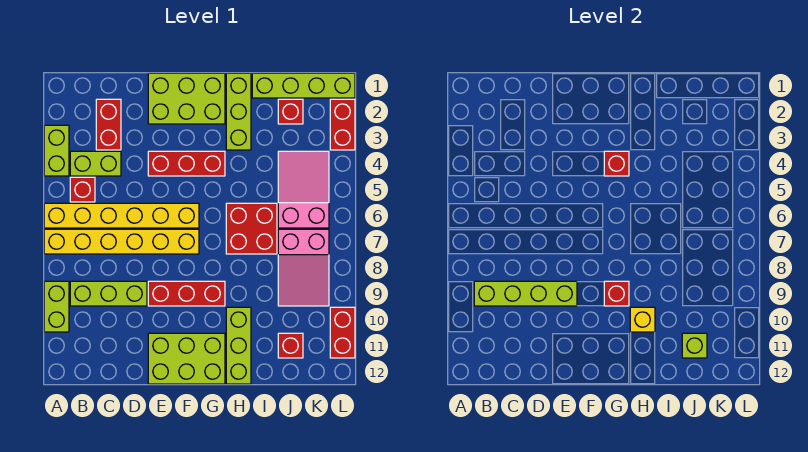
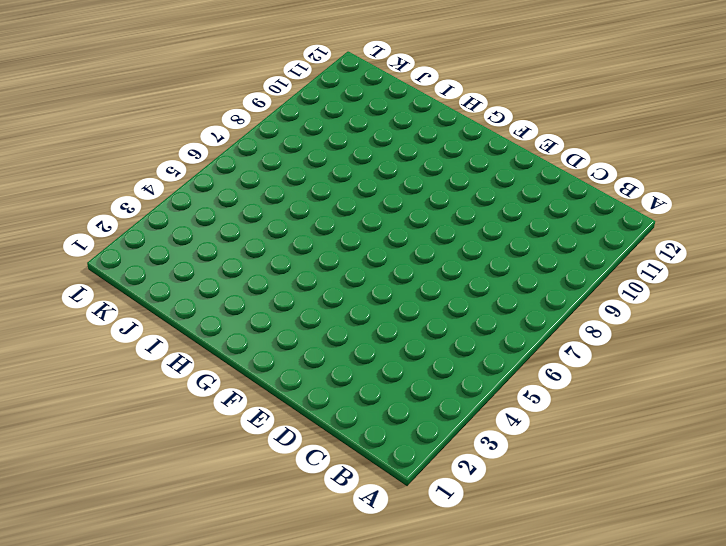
none -> lime brick A3:A4 level 1
none -> yellow brick A6:F6 level 1
none -> yellow brick A7:F7 level 1

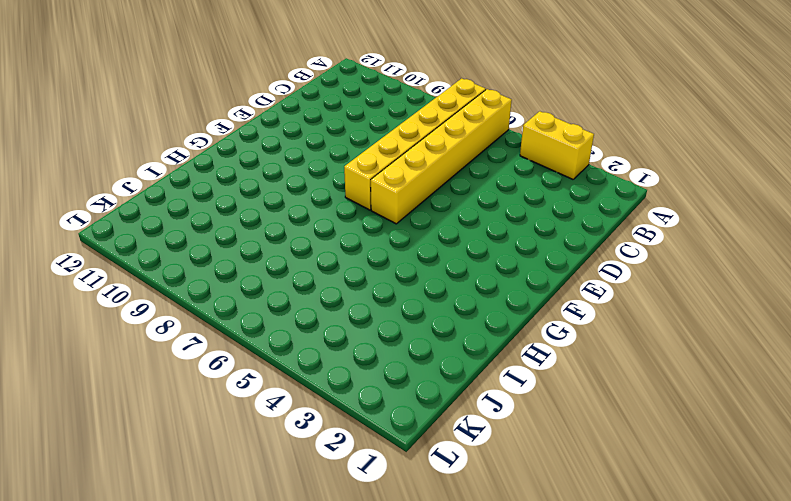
yellow brick A3:A4 level 1 -> lime brick A3:A4 level 1
none -> lime brick A9:A10 level 1
none -> lime brick B4:C4 level 1
none -> red brick B5 level 1

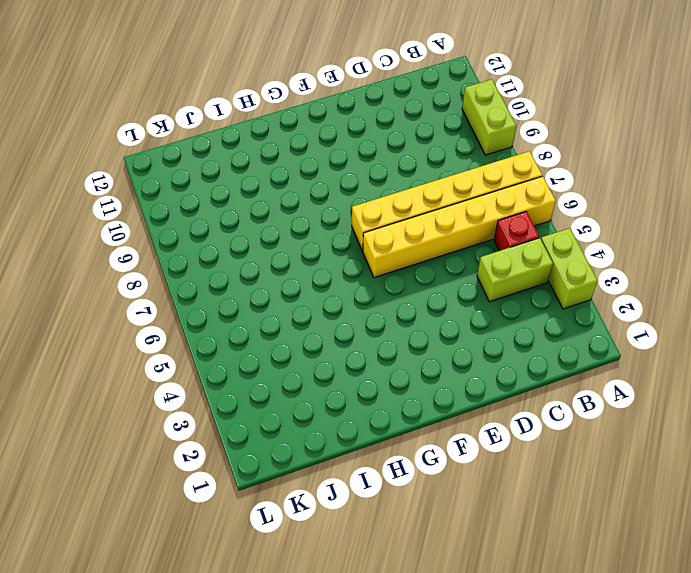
none -> lime brick B9:D9 level 1
none -> red brick C2:C3 level 1
none -> lime brick E1:G2 level 1

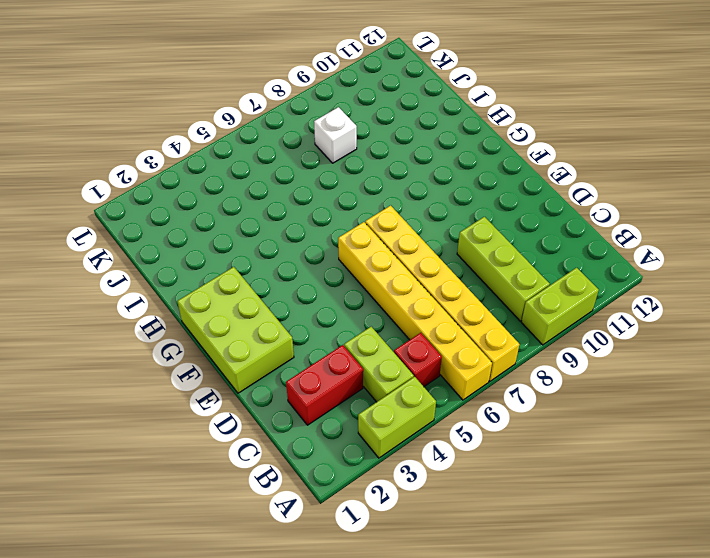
white brick J8 level 1 -> pink slope J7:K9 level 1 top 7
none -> red brick E4:G4 level 1
none -> red brick E9:G9 level 1
none -> lime brick E11:G12 level 1

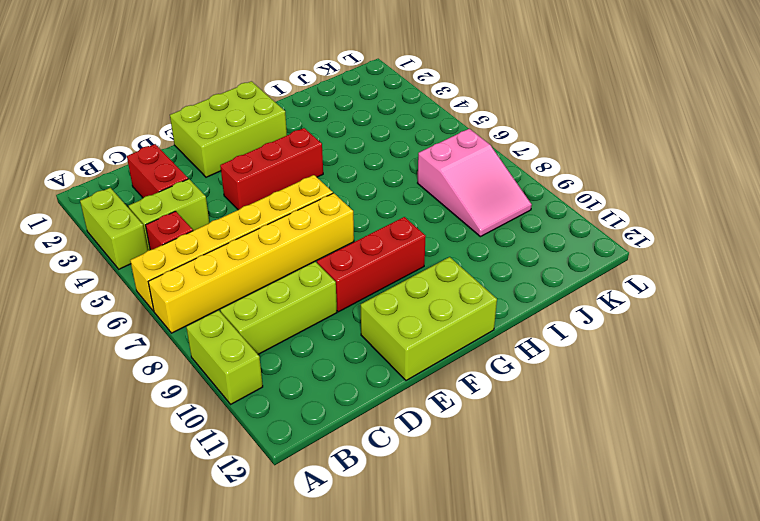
none -> lime brick H1:H3 level 1
none -> red brick H6:I7 level 1
none -> lime brick H10:H12 level 1

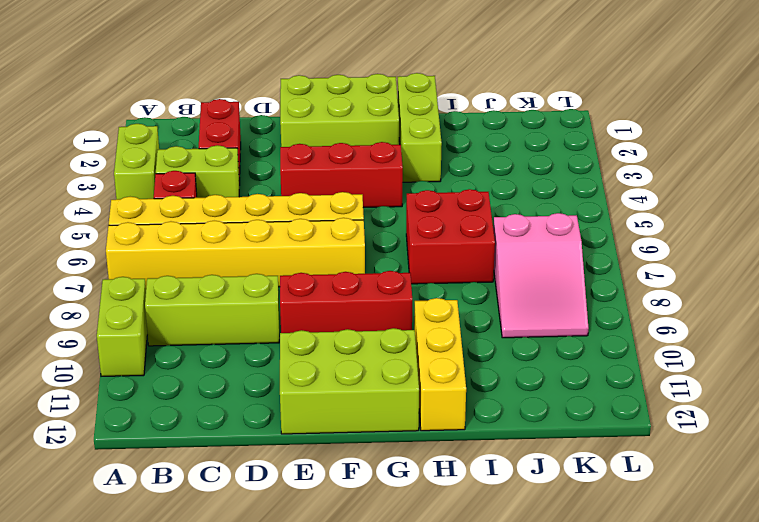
yellow brick H10:H12 level 1 -> lime brick H10:H12 level 1
none -> lime brick I1:L1 level 1
none -> red brick J2 level 1
none -> pink slope J4:K6 level 1 top 6

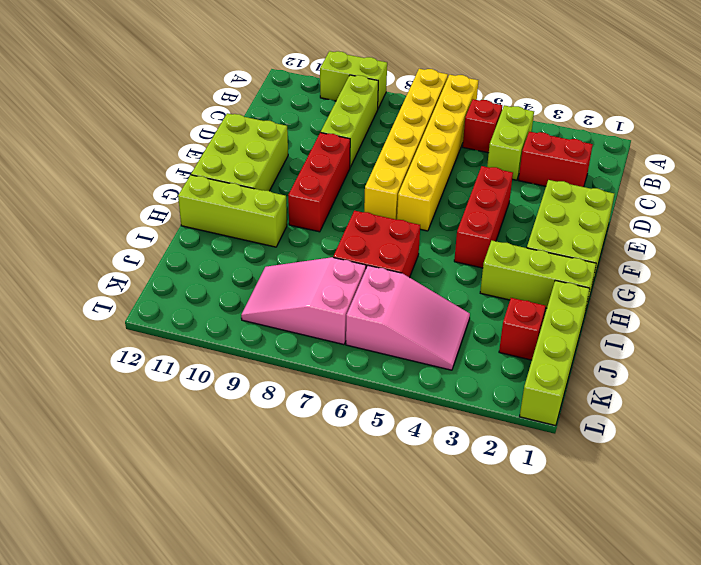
none -> lime brick A3:A4 level 1
none -> red brick J11 level 1
none -> red brick L2:L3 level 1

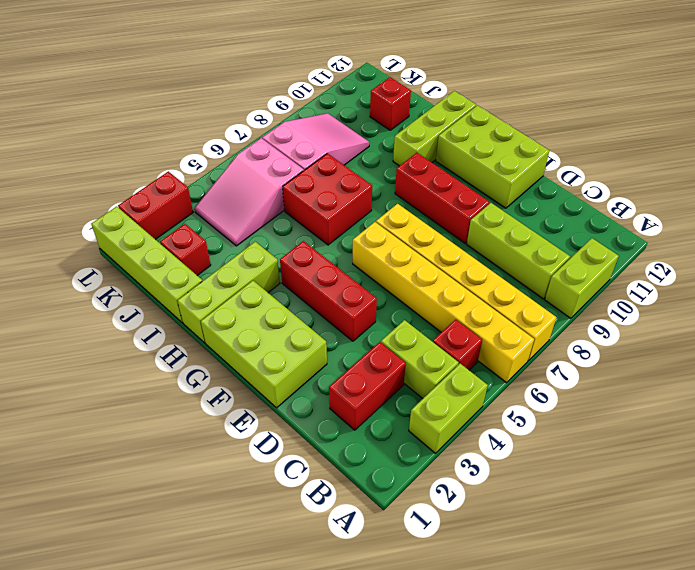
none -> red brick L10:L11 level 1
none -> lime brick B9:E9 level 2
none -> red brick G4 level 2

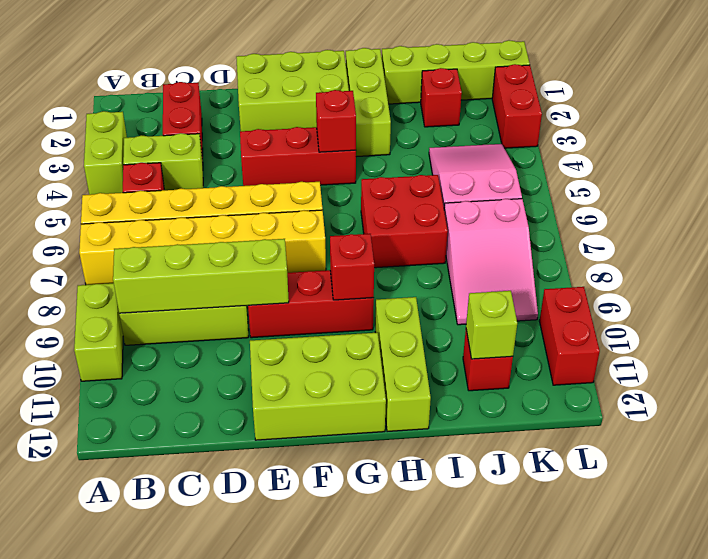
none -> yellow brick H10 level 2

